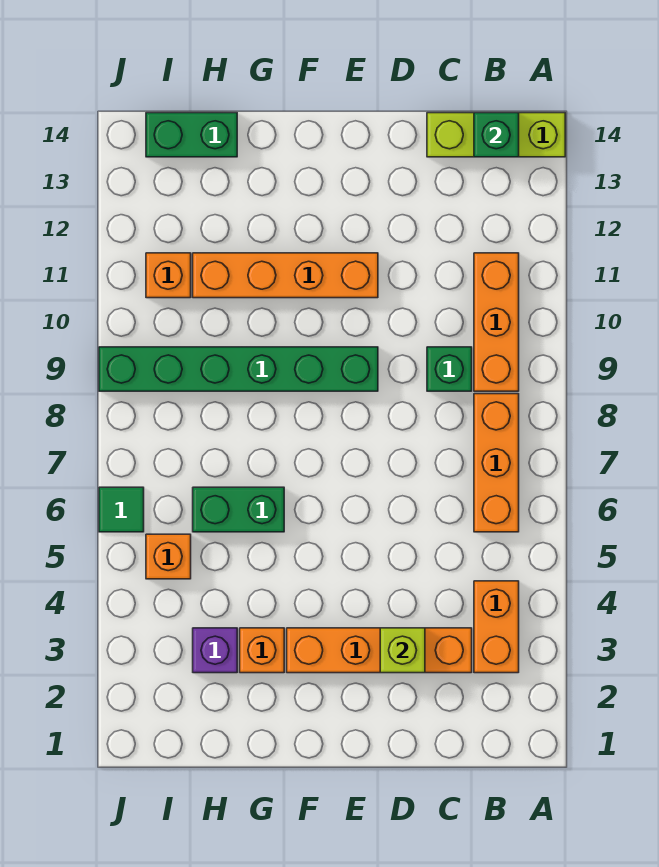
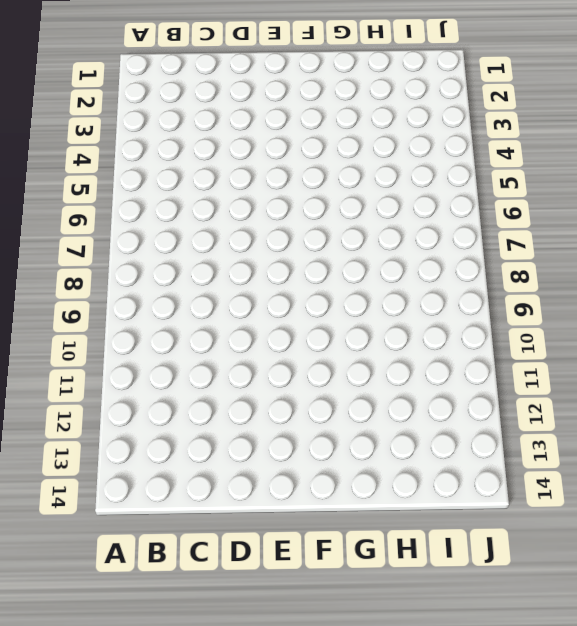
none -> lime brick A14:C14 level 1
none -> orange brick B3:B4 level 1
none -> orange brick B6:B8 level 1

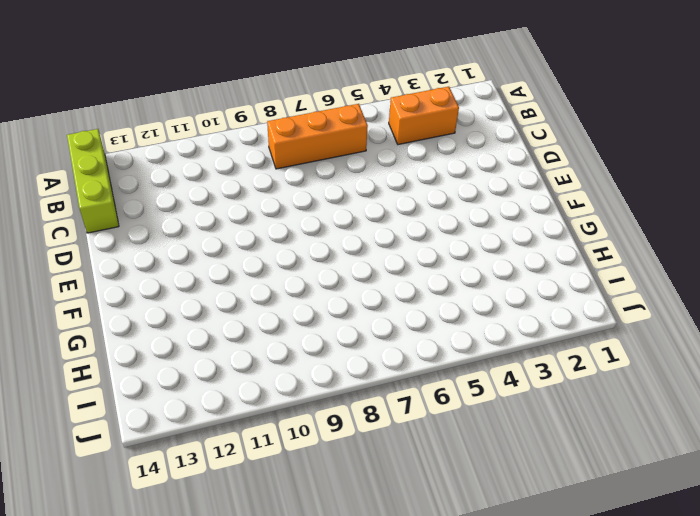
none -> orange brick B9:B11 level 1
none -> orange brick C3:F3 level 1
none -> green brick C9 level 1

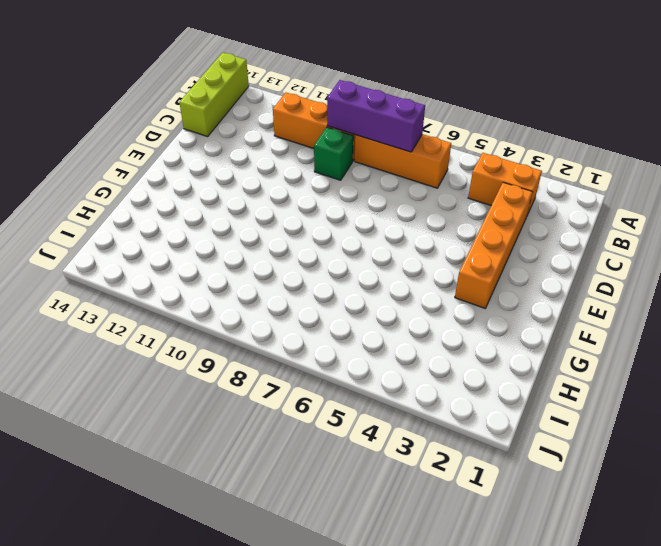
purple brick B7:B9 level 2 -> none
none -> green brick E9:J9 level 1
none -> orange brick E11:H11 level 1
none -> orange brick G3 level 1

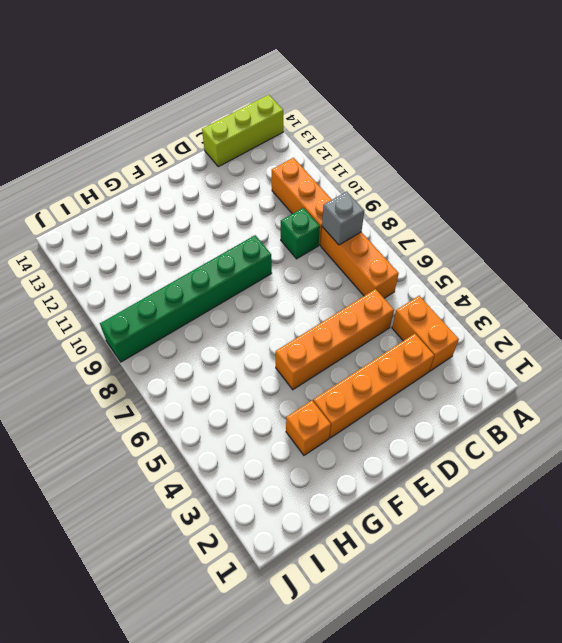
grey brick B8 level 2 -> none
orange brick C5:F5 level 1 -> orange brick E11:H11 level 1
none -> green brick G6:H6 level 1
none -> purple brick H3 level 1
none -> green brick H14:I14 level 1

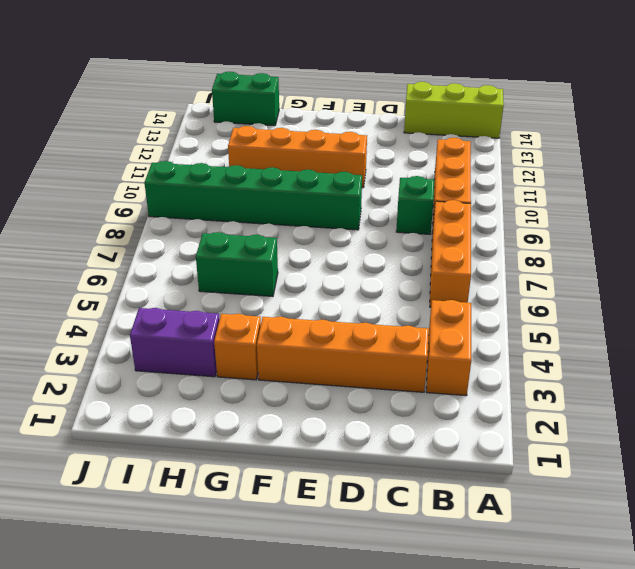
purple brick H3:I3 level 1 -> purple brick H3 level 1
none -> orange brick I5 level 1
none -> orange brick I11 level 1
none -> green tile J6 level 1

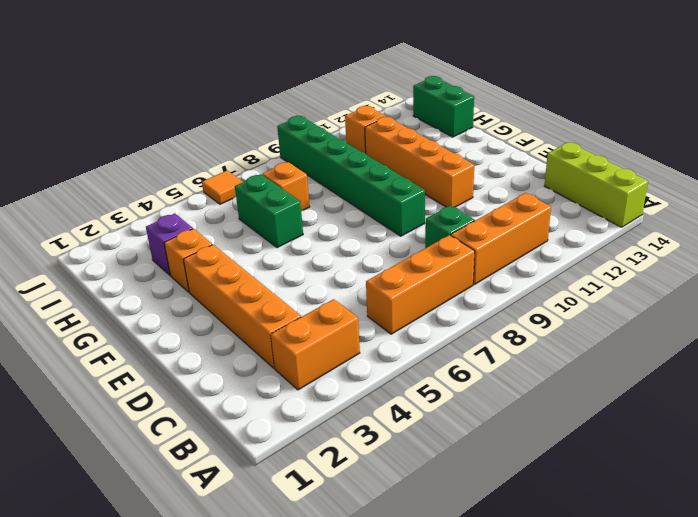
orange brick H7 level 1 -> orange brick I5 level 1
orange tile J6 level 1 -> green tile J6 level 1
none -> green brick B14 level 2
none -> lime brick D3 level 2

